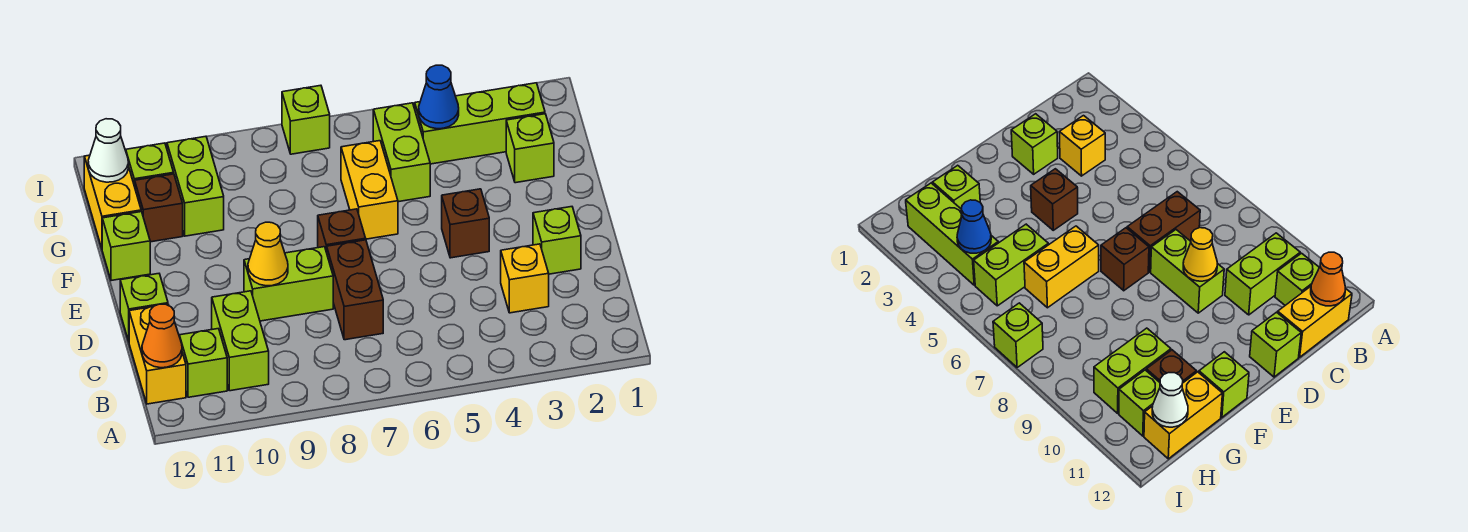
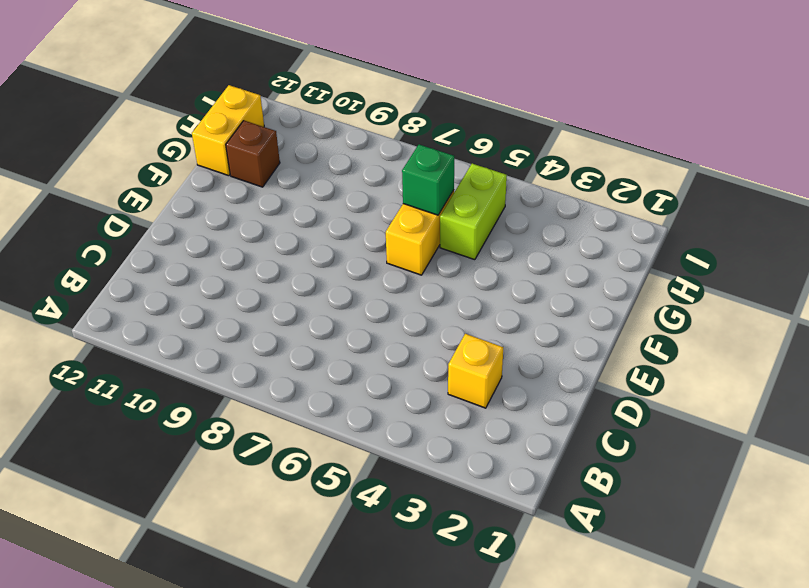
green brick G6 level 2 -> none
none -> lime brick B10:C10 level 1
none -> lime brick B11 level 1
none -> yellow brick B12:C12 level 1

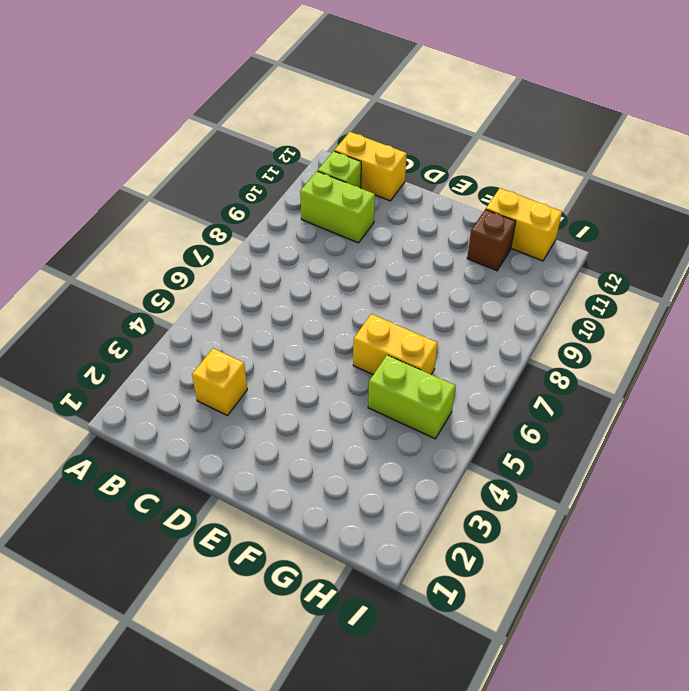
none -> brown brick C7:D7 level 1
none -> lime brick D2 level 1
none -> lime brick D8:D9 level 1

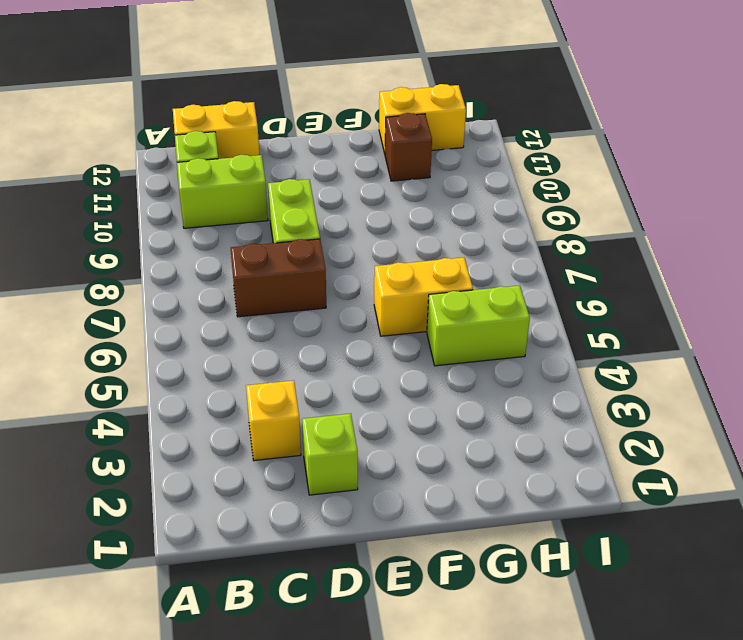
none -> lime brick D12 level 1
none -> brown brick E4 level 1
none -> brown brick E7 level 1

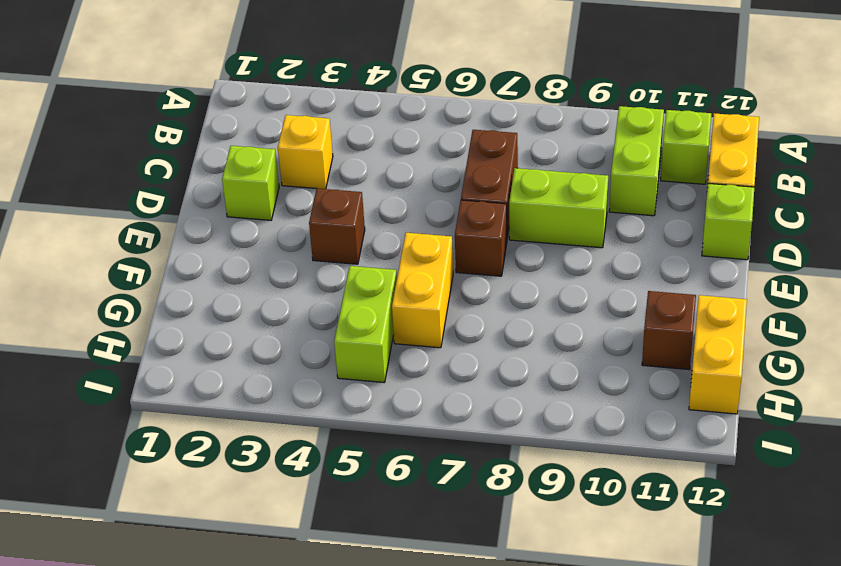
none -> lime brick F12 level 1
none -> lime brick G2 level 1
none -> lime brick G10:H10 level 1

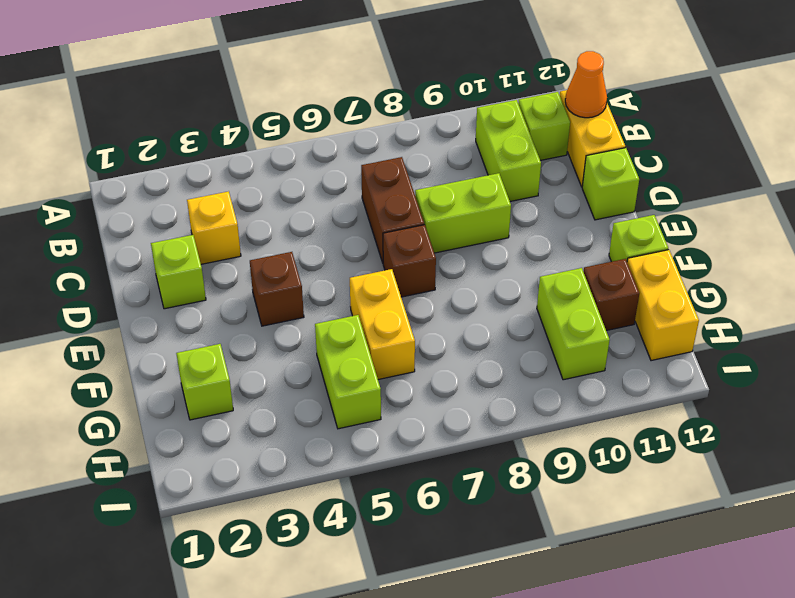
none -> lime brick H2:H4 level 1
none -> lime brick H11 level 1
none -> lime brick I7 level 1

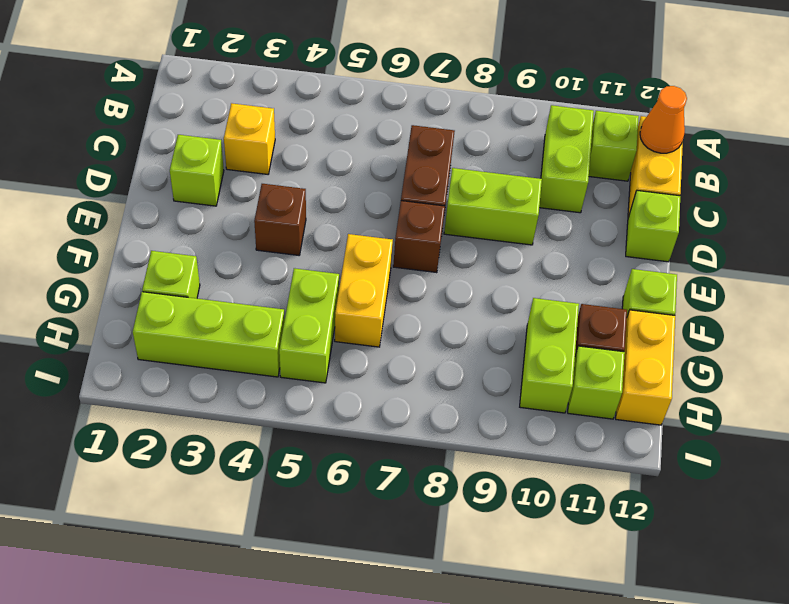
none -> lime brick I7 level 1
none -> yellow cone D9 level 2
none -> blue cone H4 level 2

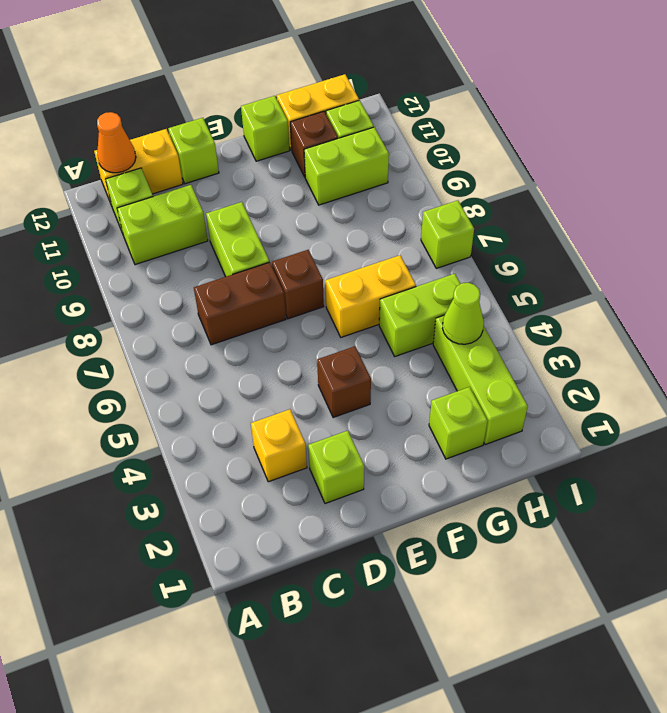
lime cone H4 level 2 -> blue cone H4 level 2
none -> yellow cone D9 level 2
none -> white cone H12 level 2

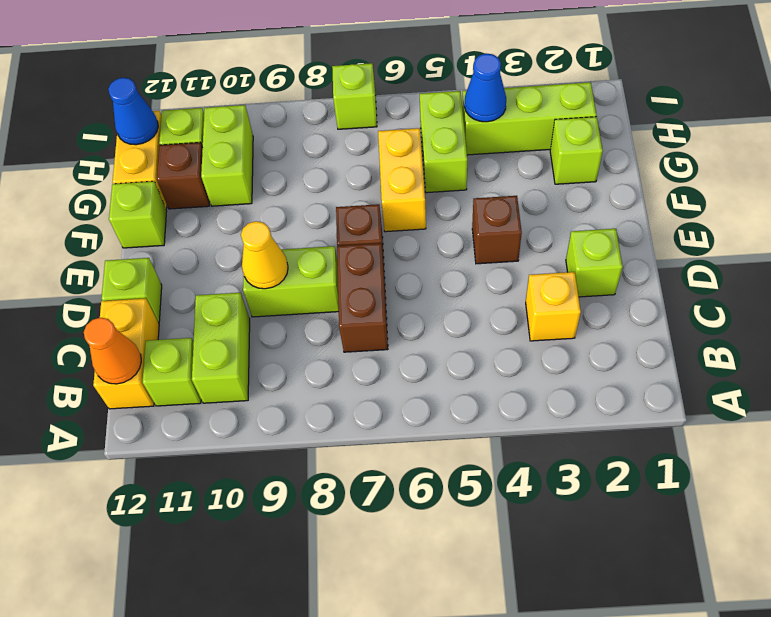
blue cone H12 level 2 -> white cone H12 level 2

